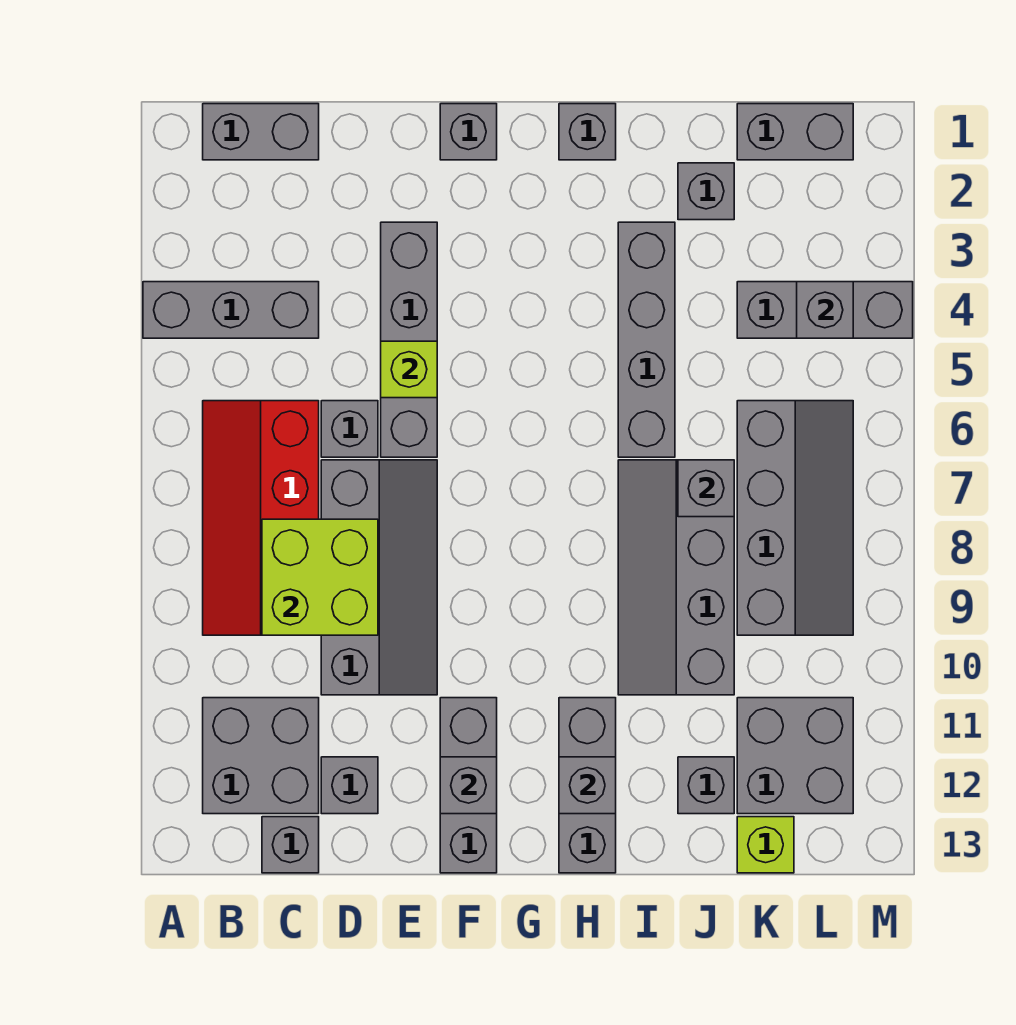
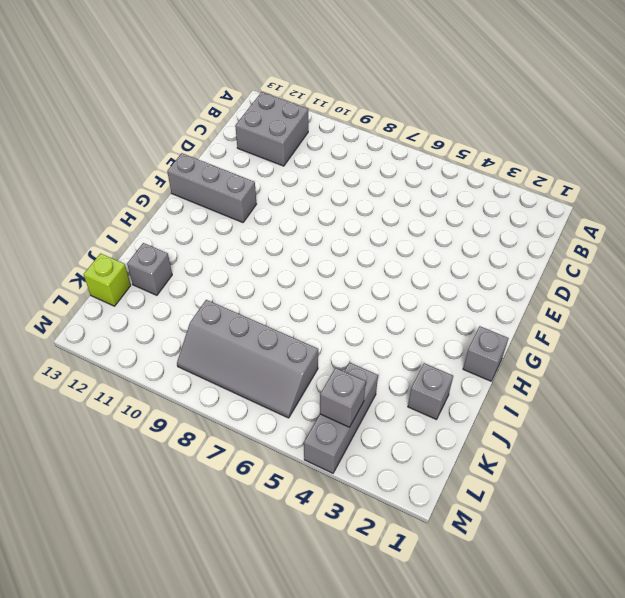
none -> grey brick A4:C4 level 1
none -> grey brick B1:C1 level 1
none -> red slope B6:C9 level 1 top C

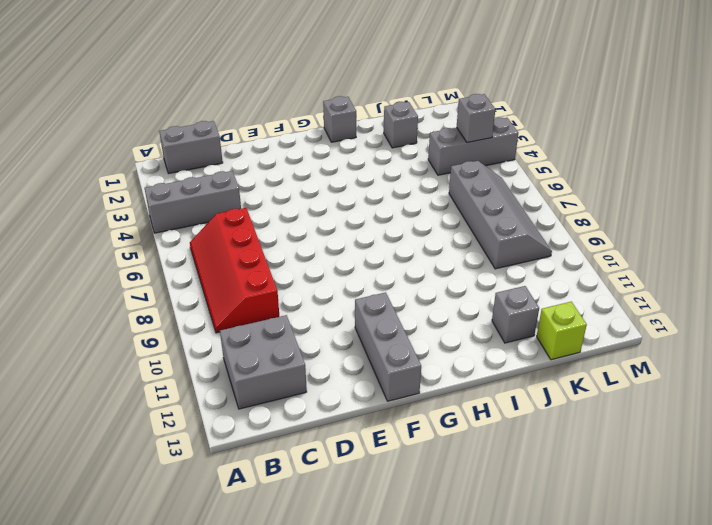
none -> grey brick C13 level 1
none -> grey brick D6 level 1
none -> grey slope D7:E10 level 1 top D

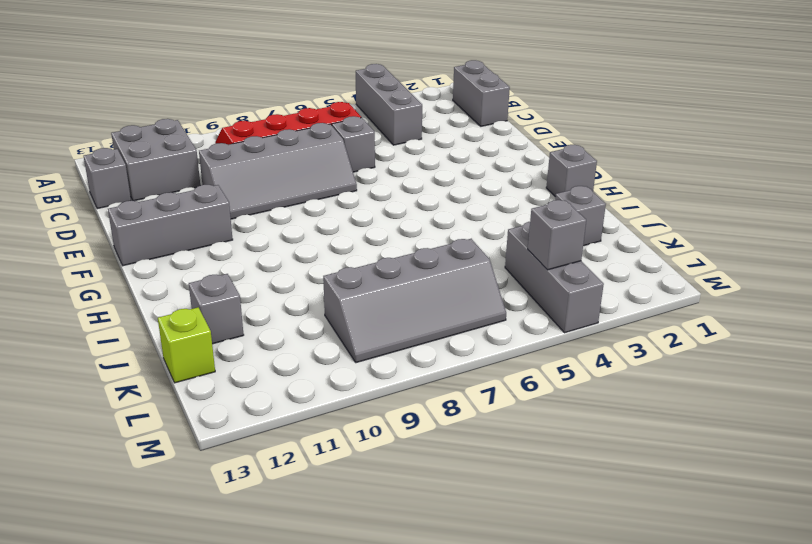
none -> grey brick D12 level 1
none -> grey brick E3:E6 level 1
none -> grey brick F1 level 1

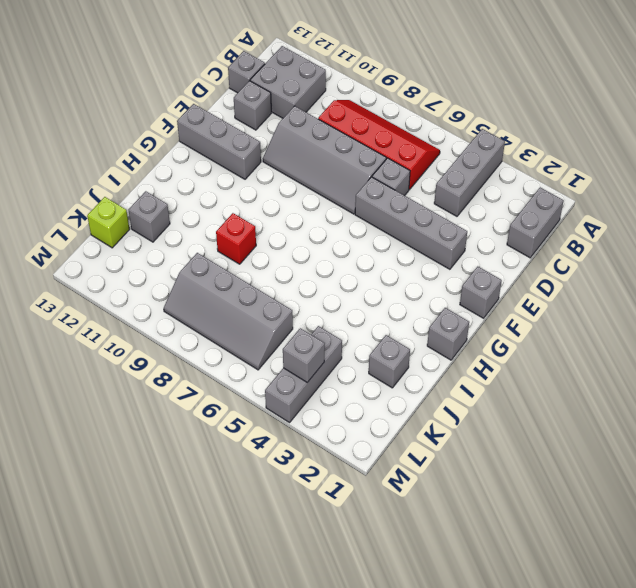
red brick I9 level 1 -> grey slope I7:J10 level 1 top J
none -> grey brick H11:H13 level 1
none -> grey brick I3:I6 level 1
none -> grey brick K1:L1 level 1

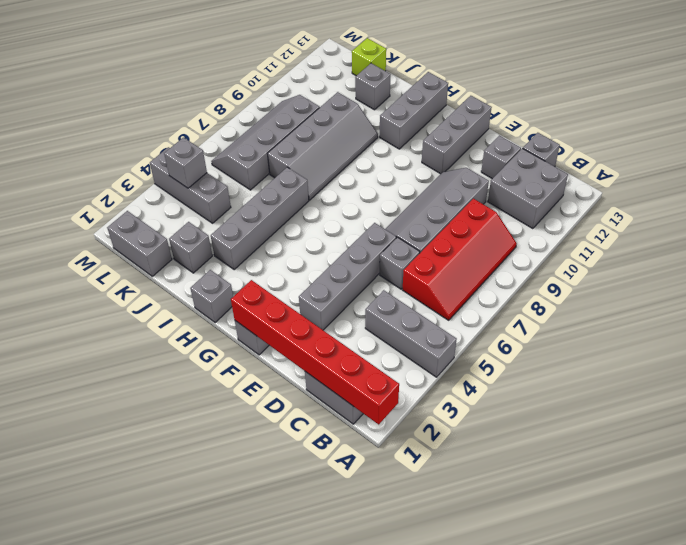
red brick A1:F1 level 2 -> none
none -> grey brick K11:L12 level 1
none -> lime brick C8:D9 level 2
none -> lime brick E5 level 2

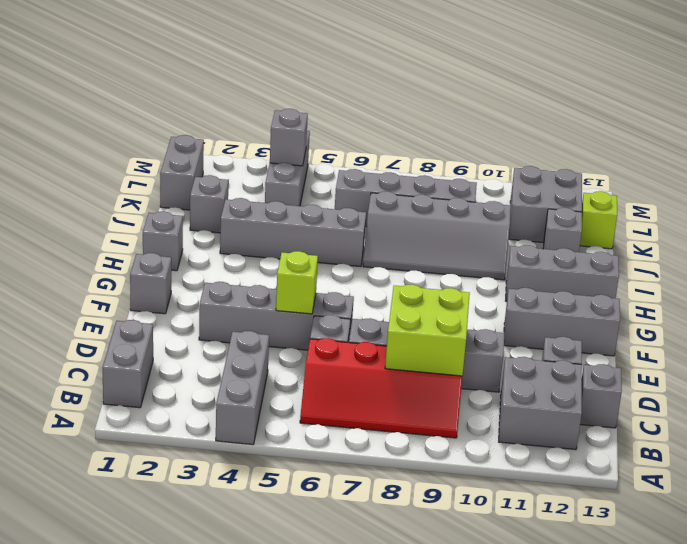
none -> grey brick F12 level 2
none -> grey brick H12 level 2
none -> grey brick J7 level 2

